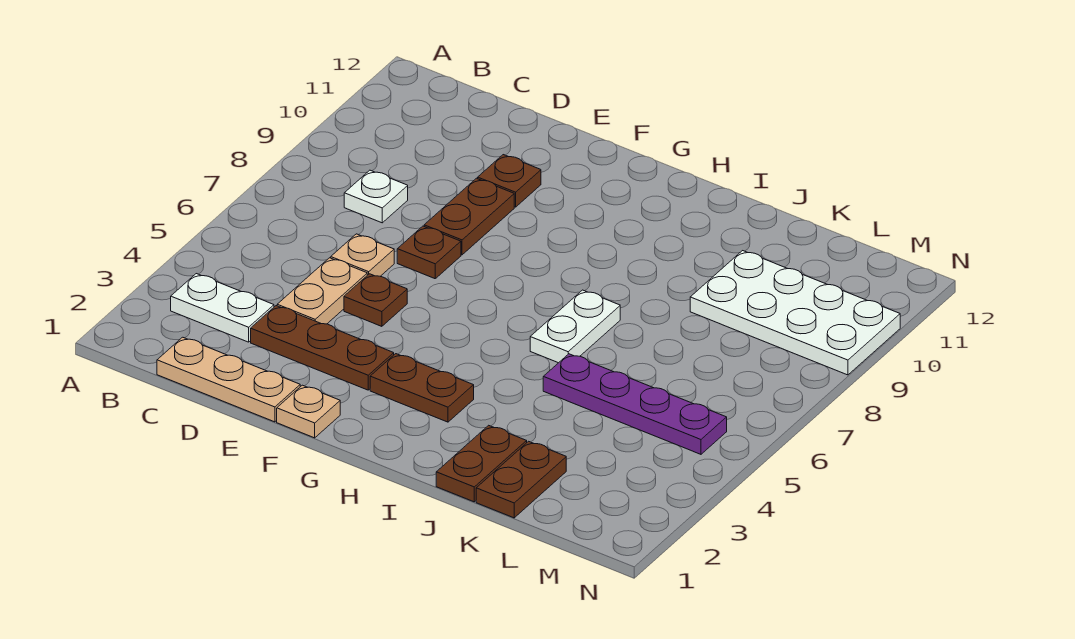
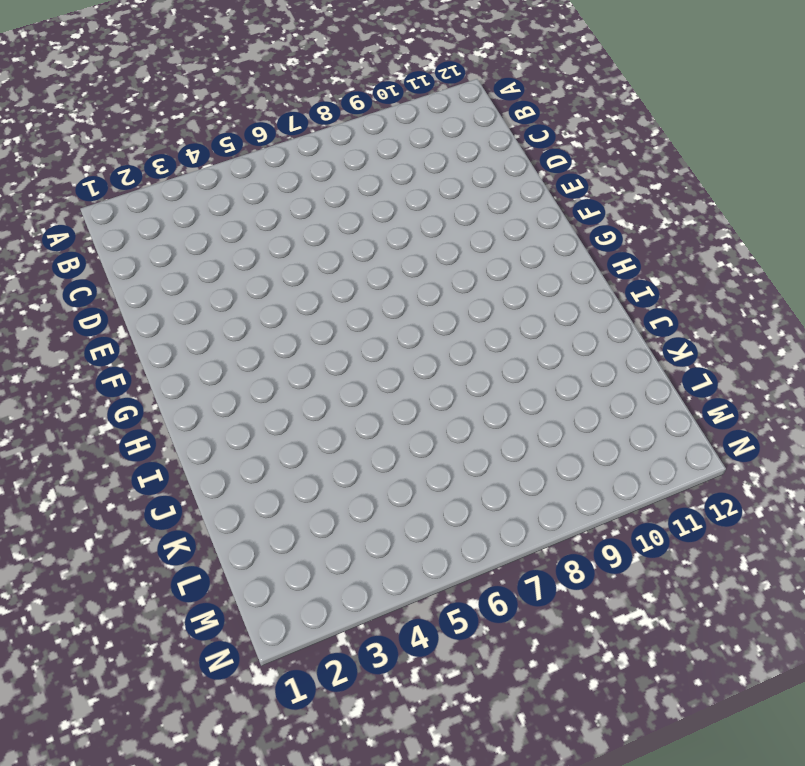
none -> white plate B3:C3 level 1
none -> tan plate C1:E1 level 1
none -> white plate C8 level 1

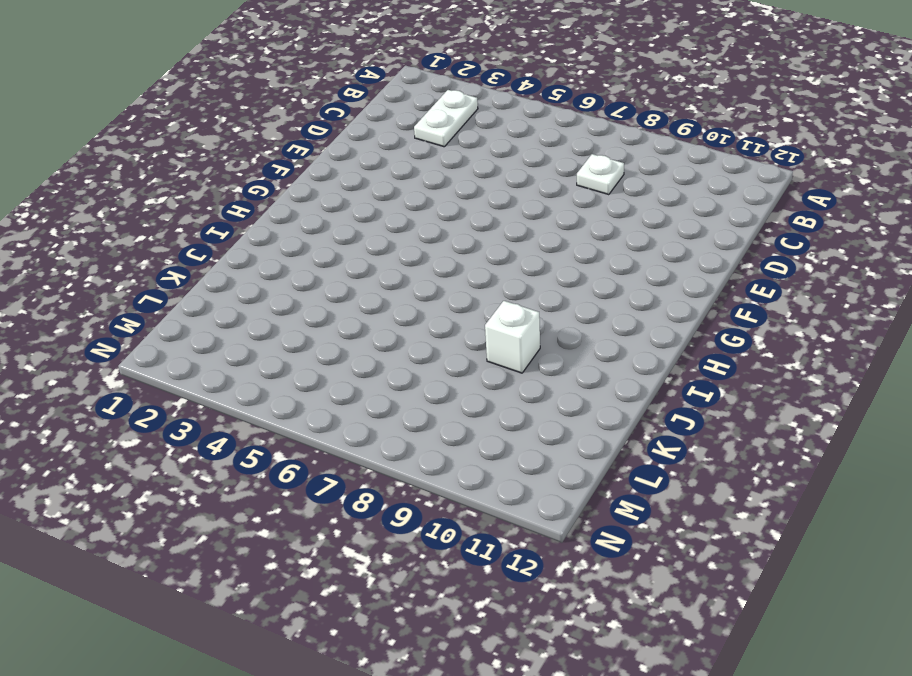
white brick J9 level 1 -> none
none -> tan plate C1:E1 level 1
none -> brown plate D3:F3 level 1
none -> tan plate D4:D5 level 1

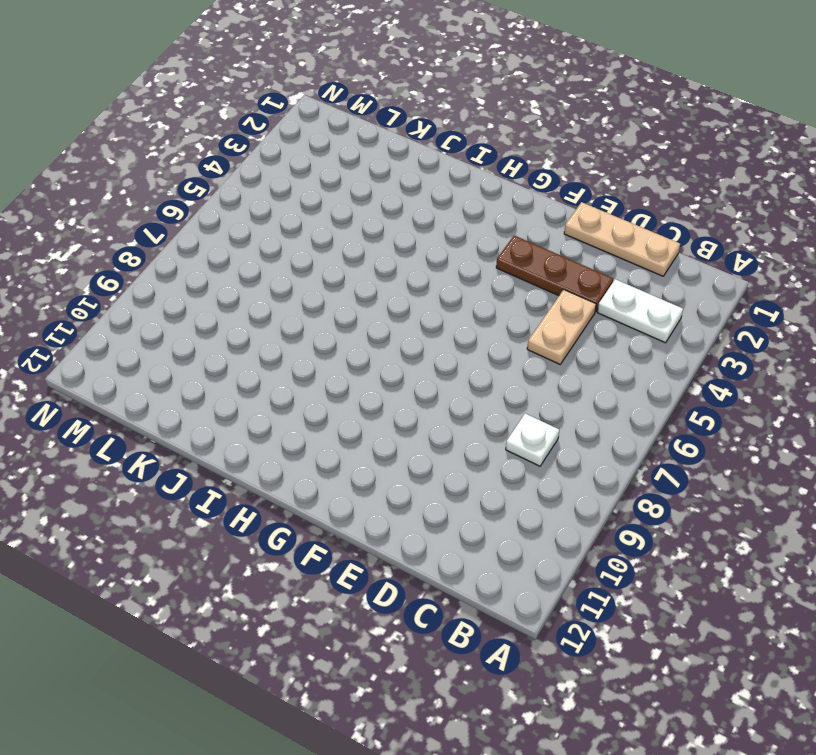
none -> tan plate D6 level 1
none -> brown plate E5 level 1
none -> brown plate E7 level 1

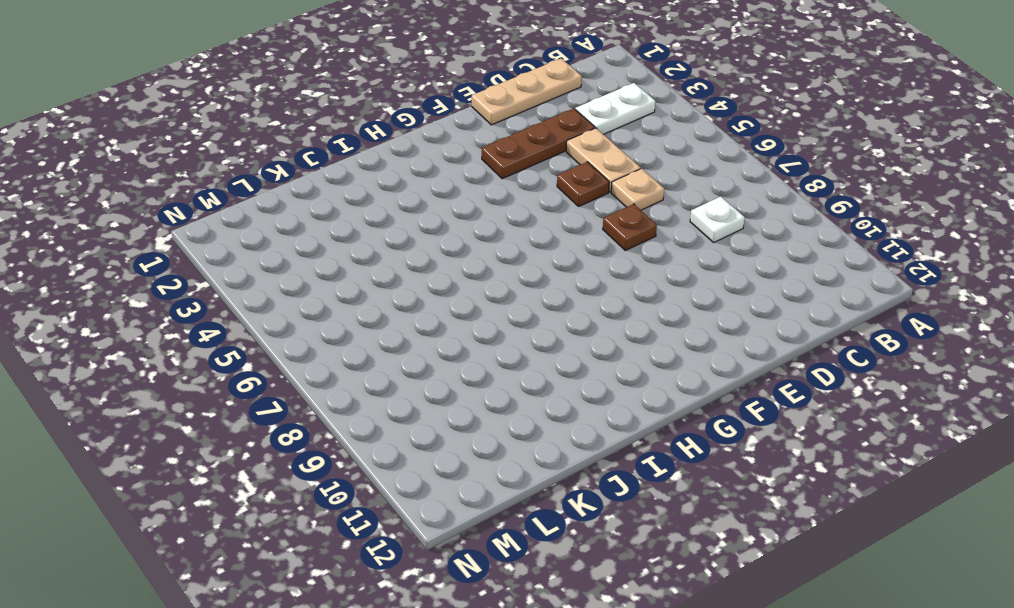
none -> brown plate E8:E9 level 1
none -> brown plate E10 level 1
none -> tan plate F1 level 1

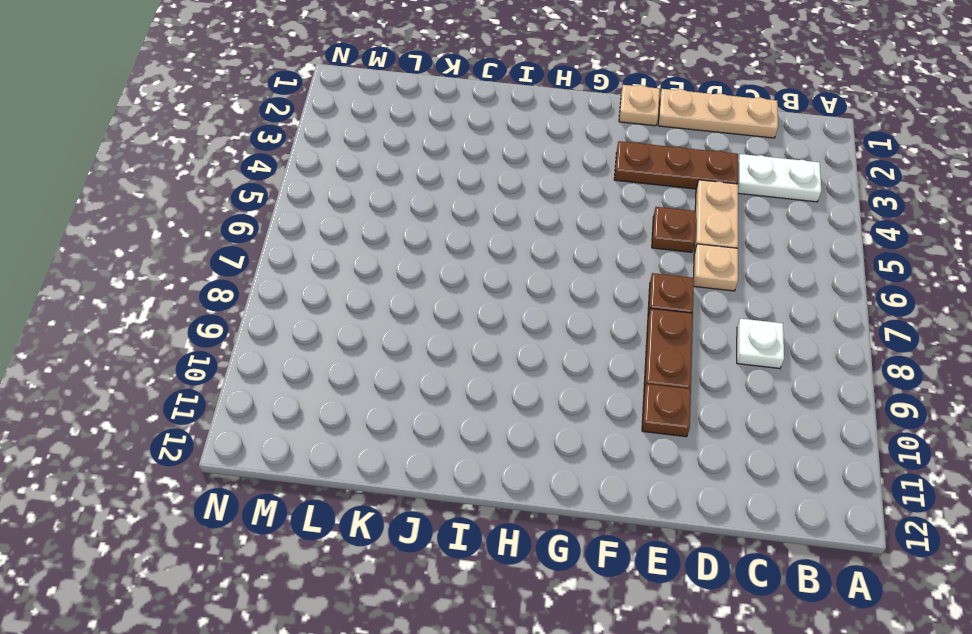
none -> brown plate G3:H3 level 1
none -> white plate I6:I7 level 1
none -> brown plate J1:J2 level 1

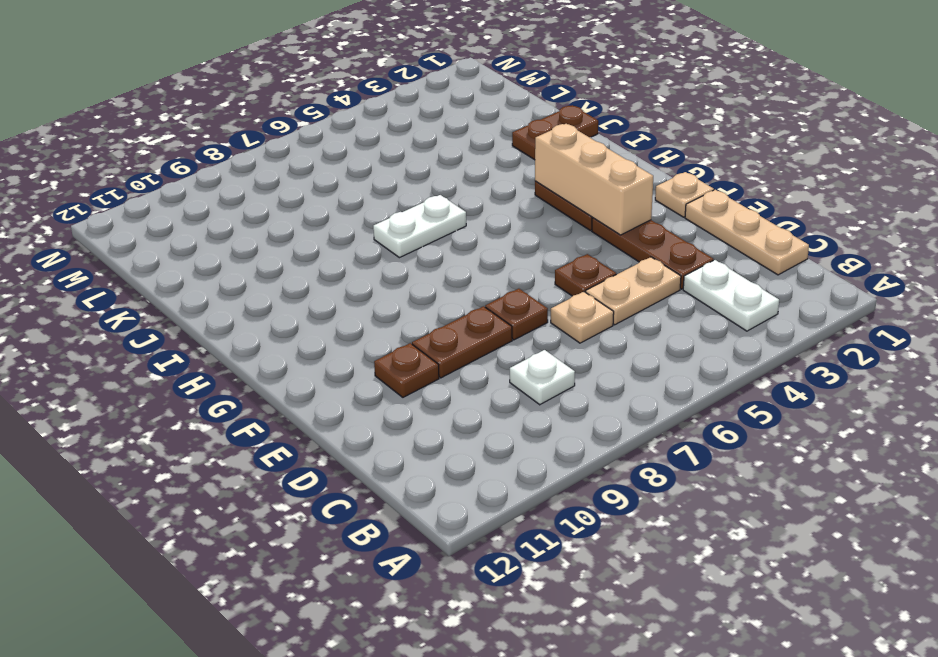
tan brick F3:H3 level 2 -> none
none -> purple plate J5:M5 level 1
none -> brown plate K1:K2 level 1
none -> white plate K9:N10 level 1

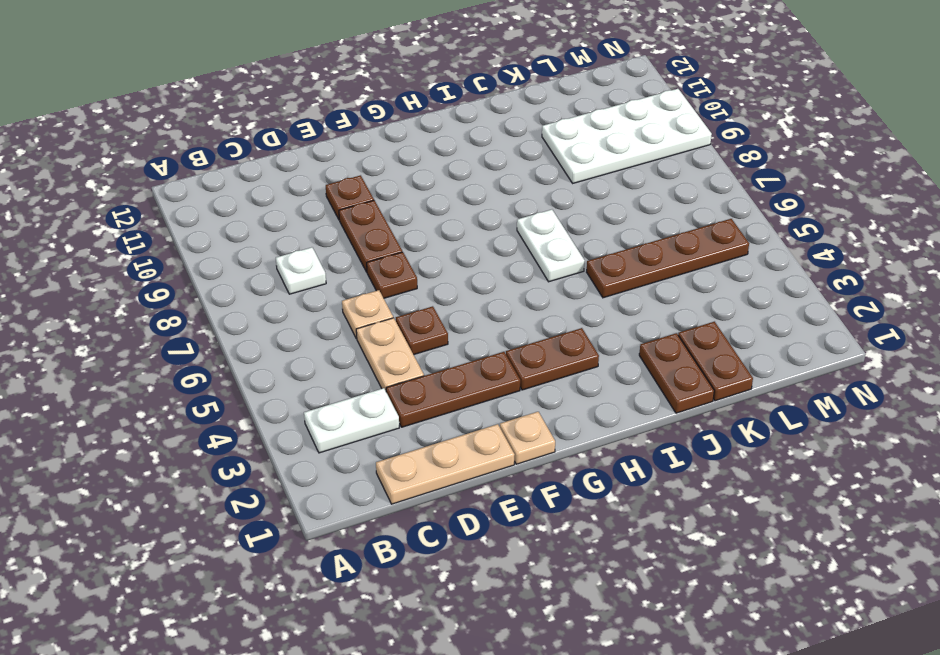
brown plate J5:M5 level 1 -> purple plate J5:M5 level 1

